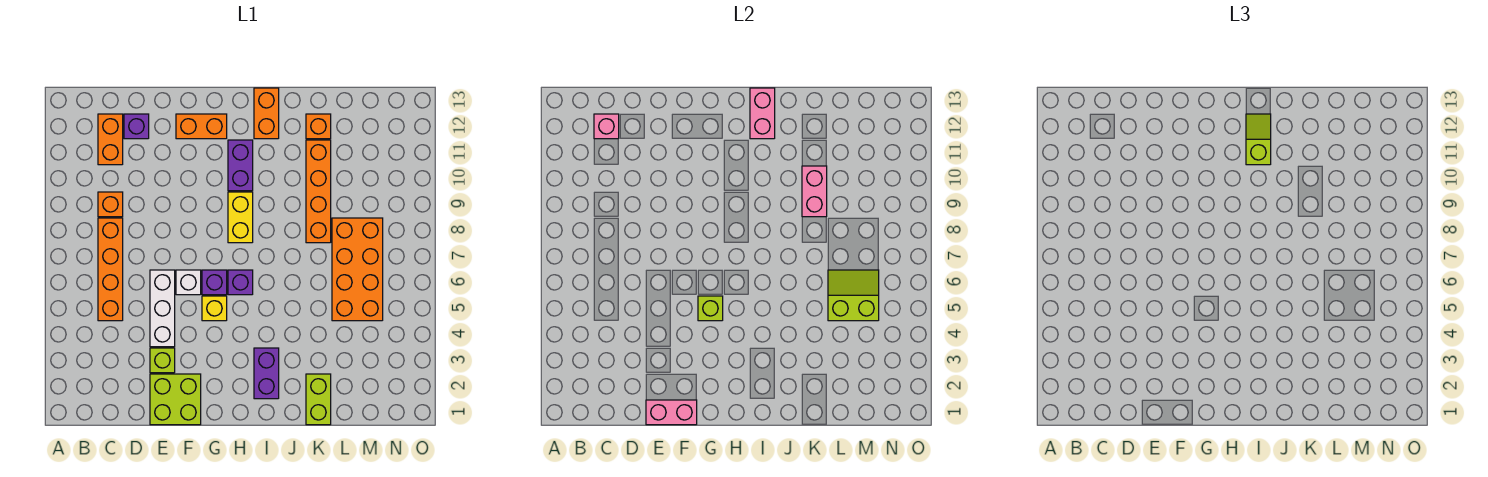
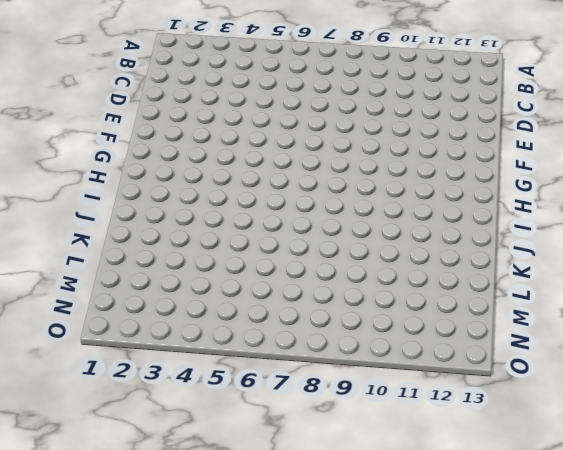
none -> orange brick C5:C8 level 1
none -> orange brick C9 level 1
none -> orange brick C11:C12 level 1

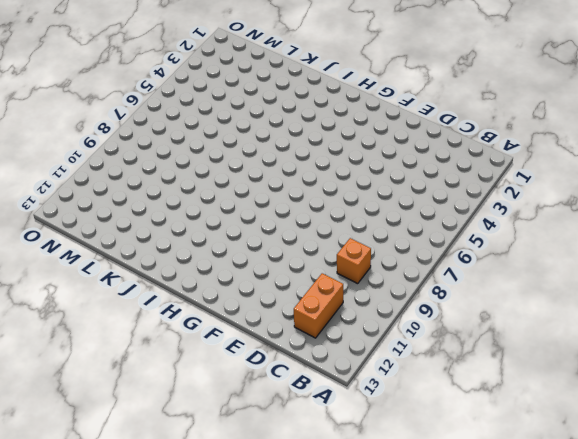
none -> orange brick C5:C8 level 1
none -> purple brick D12 level 1
none -> lime brick E1:F2 level 1

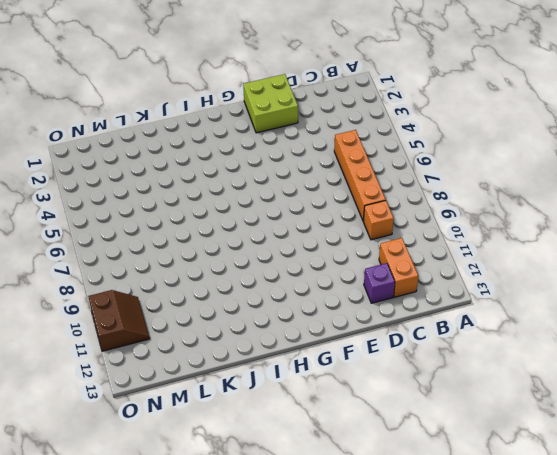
brown slope N10:O11 level 1 top O -> none
none -> lime brick E3 level 1
none -> white brick E4:E6 level 1
none -> white brick F6 level 1

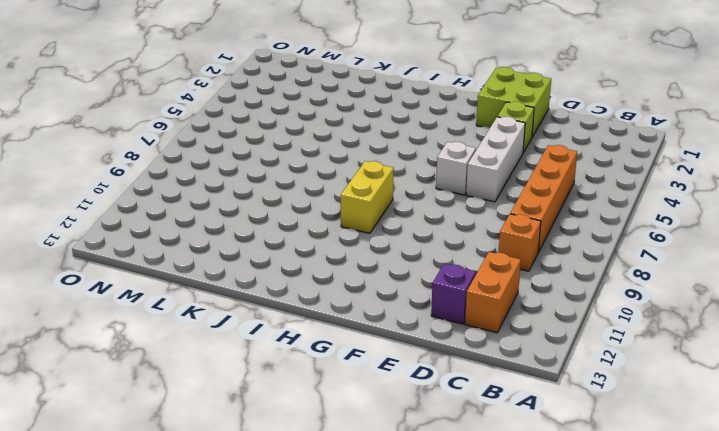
none -> orange brick F12:G12 level 1
none -> yellow brick G5 level 1
none -> purple brick G6 level 1

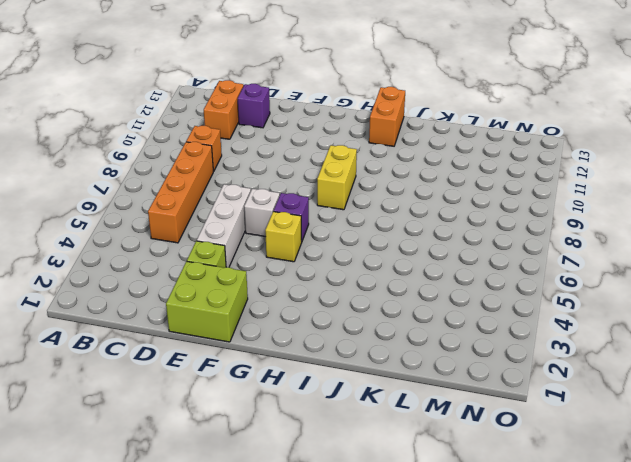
none -> orange brick F12:G12 level 1
none -> purple brick H6 level 1
none -> purple brick H10:H11 level 1

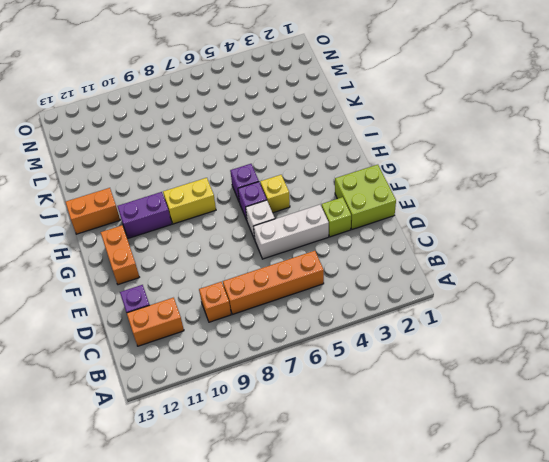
none -> purple brick I2:I3 level 1
none -> lime brick K1:K2 level 1
none -> orange brick K8:K11 level 1

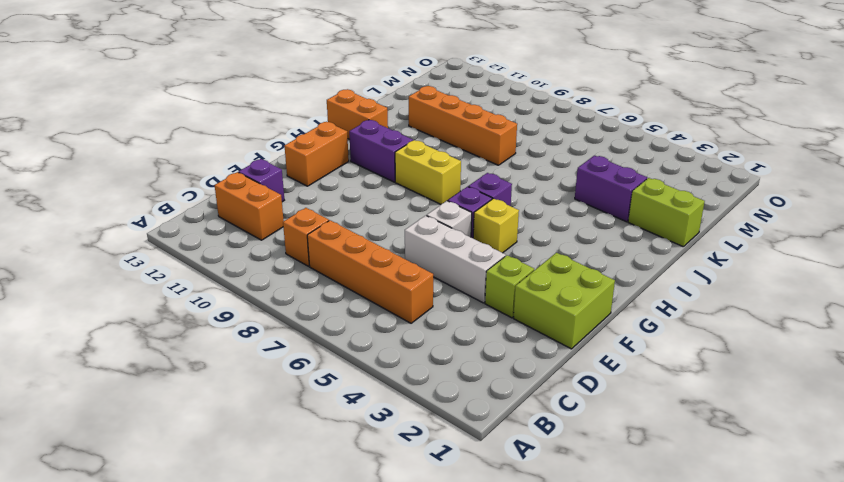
purple brick K3:K4 level 1 -> purple brick I2:I3 level 1
none -> orange brick K12 level 1
none -> orange brick L5:M8 level 1
none -> pink brick C12 level 2

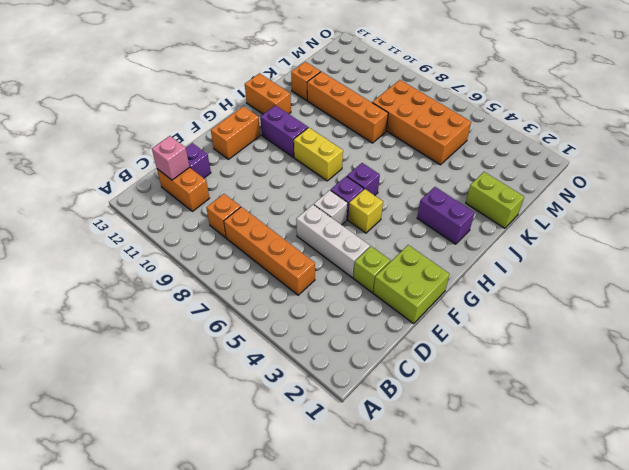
none -> pink brick E1:F1 level 2
none -> lime brick G5 level 2
none -> pink brick I12:I13 level 2

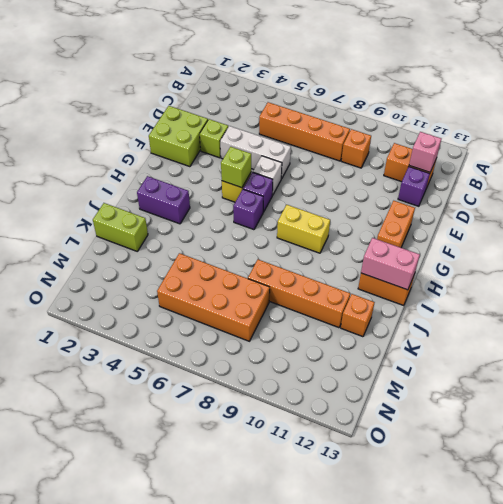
none -> purple brick H10:H11 level 1
none -> pink brick E1:F1 level 2
none -> pink brick K9:K10 level 2

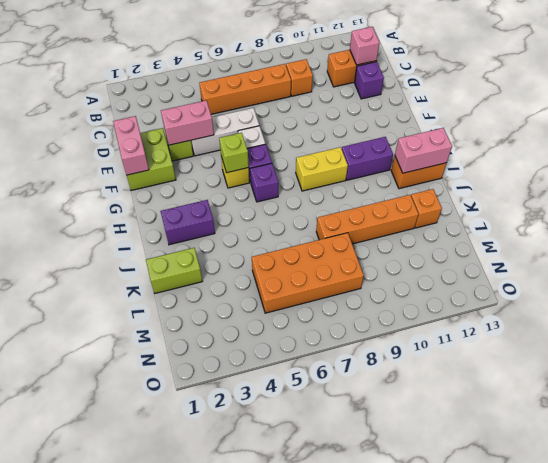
pink brick E3:E4 level 2 -> pink brick K9:K10 level 2
none -> orange brick F12:G12 level 1
none -> lime slope L5:M6 level 2 top 5
none -> lime slope I11:I12 level 3 top 11

